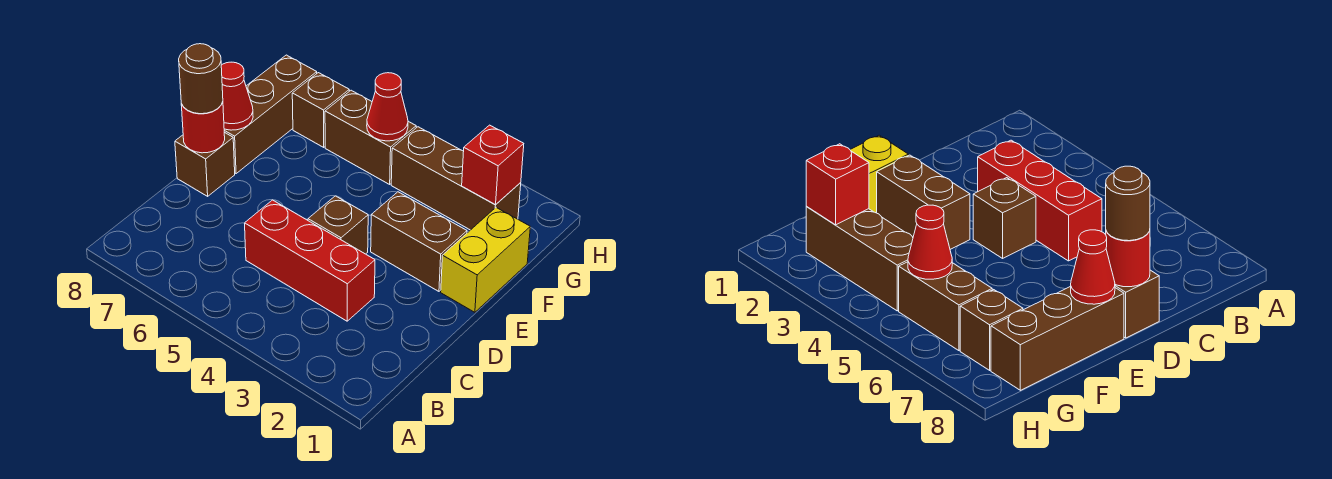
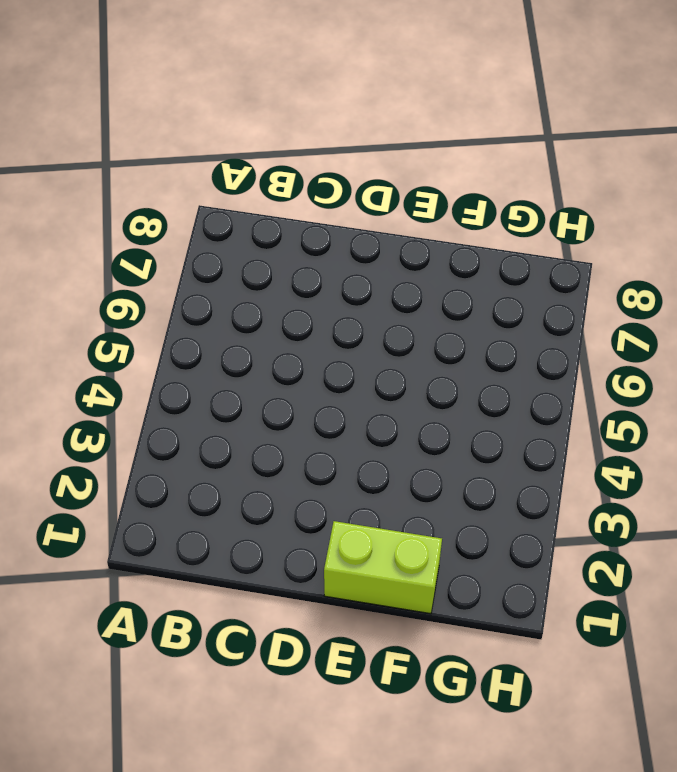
lime brick E1:F1 level 1 -> yellow brick E1:F1 level 1
none -> red brick C3:C5 level 1
none -> brown brick D4 level 1
none -> brown brick D8 level 1

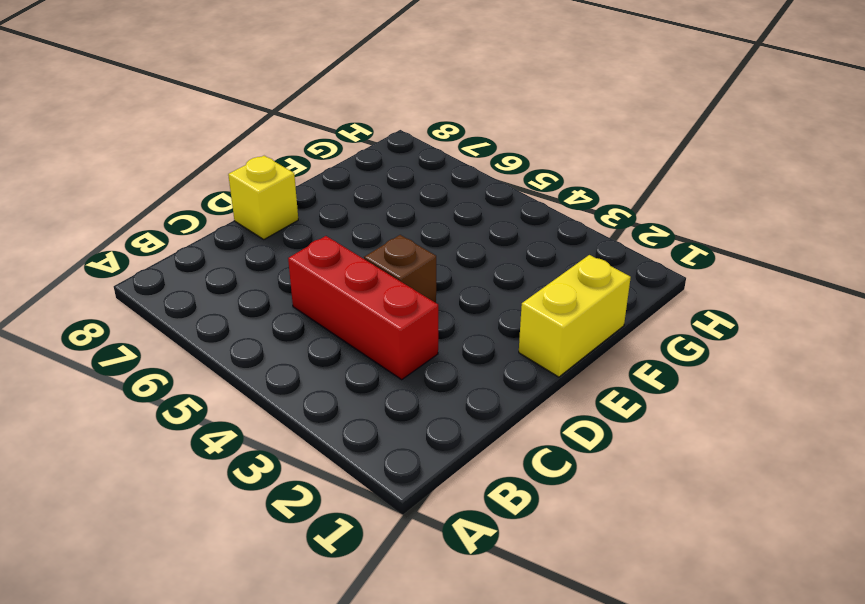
yellow brick D8 level 1 -> brown brick D8 level 1
none -> brown brick E2:E3 level 1
none -> brown brick E8:G8 level 1
none -> brown brick G2:G4 level 1

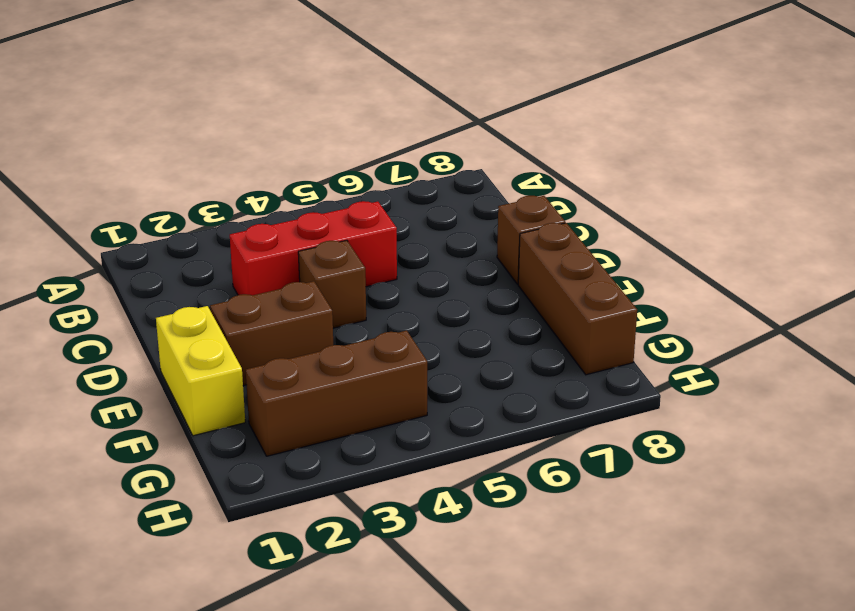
none -> brown brick G5:G6 level 1
none -> brown brick G7 level 1
none -> red round brick D8 level 2

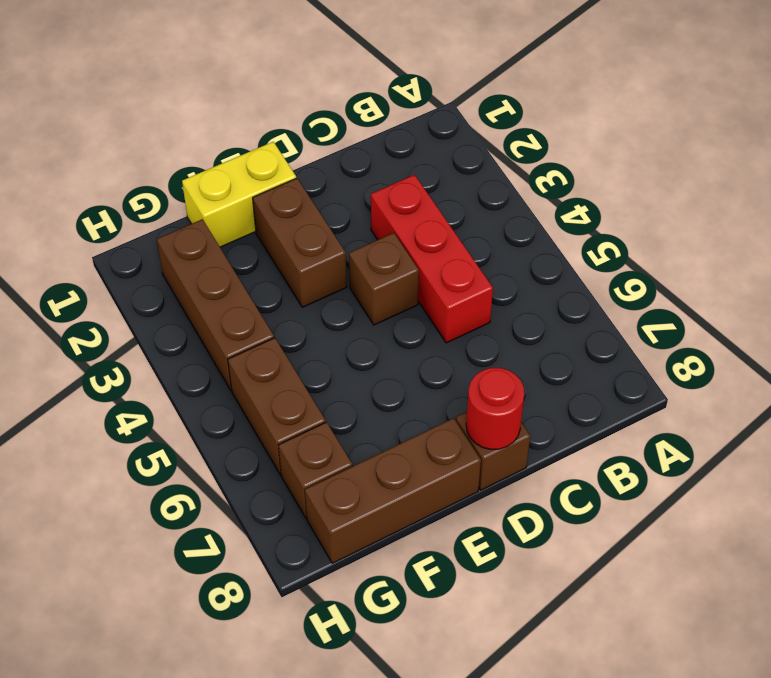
none -> red cone E8 level 2
none -> red brick G2 level 2
none -> red cone G5 level 2

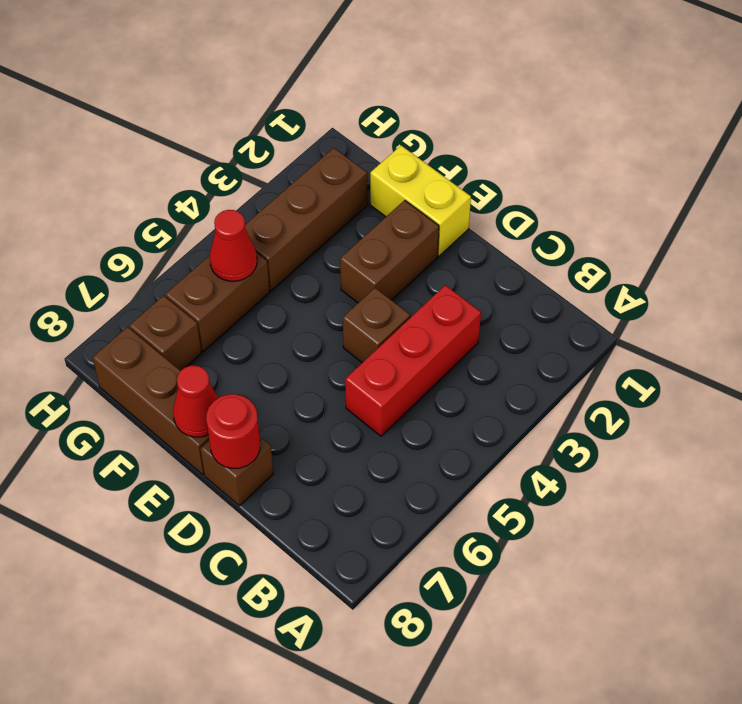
none -> red brick G2 level 2
none -> brown round brick D8 level 3

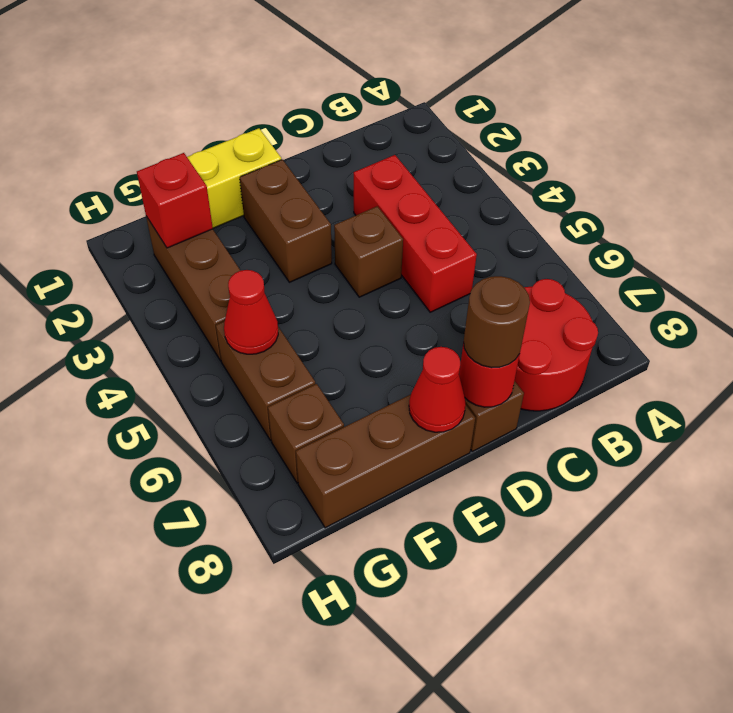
red round brick B7:C8 level 1 -> none

